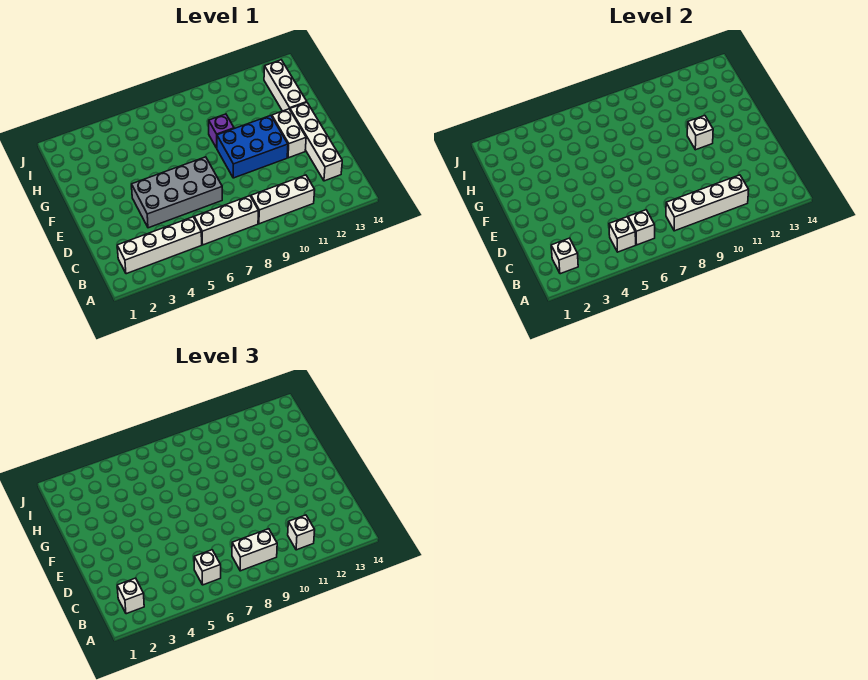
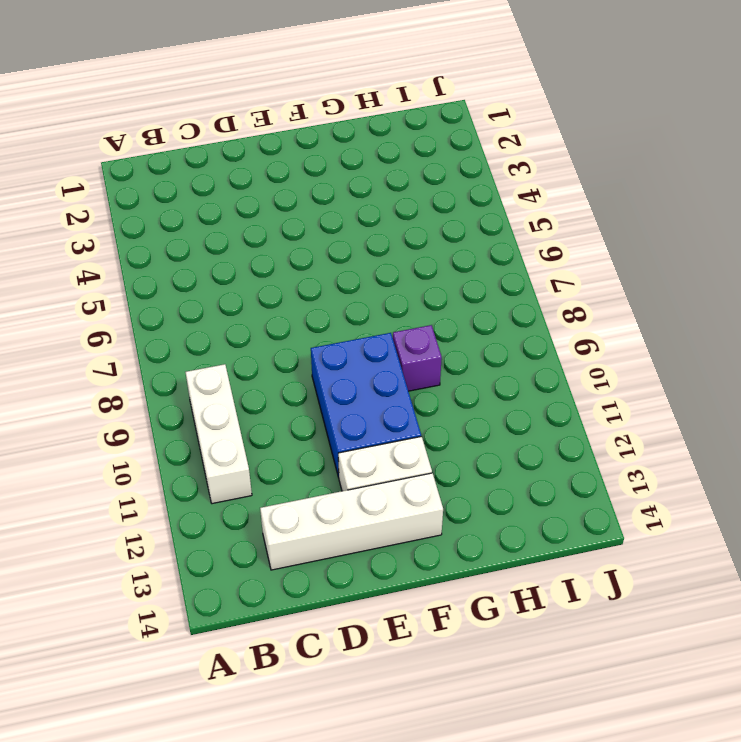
none -> white brick B2:B5 level 1
none -> white brick B6:B8 level 1
none -> grey brick D4:E7 level 1

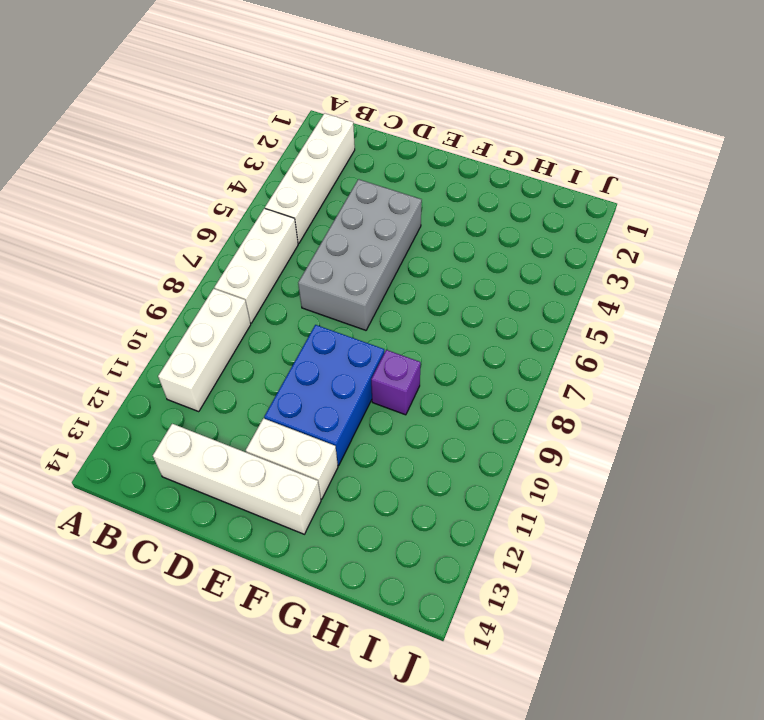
none -> white brick G13:I13 level 1
none -> white brick B2 level 2
none -> white brick B5 level 2

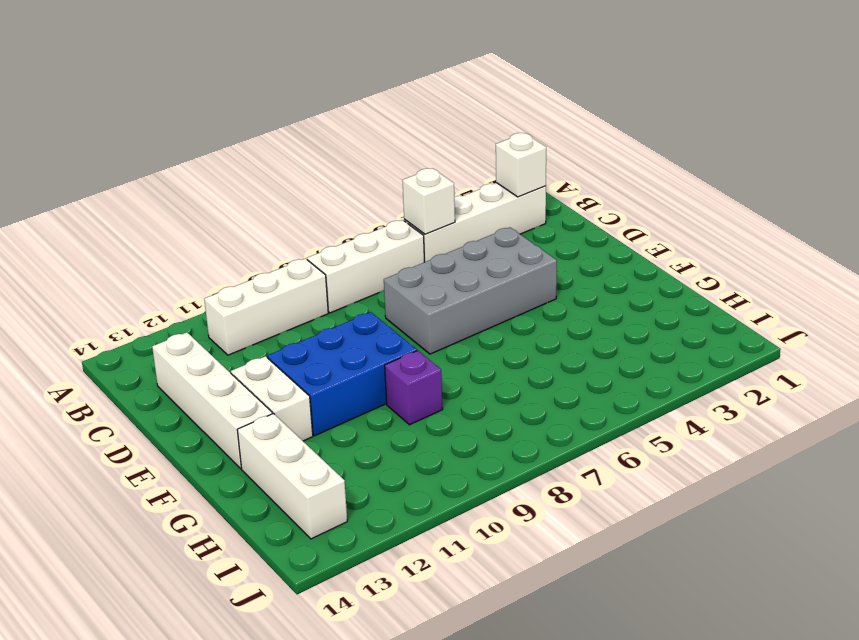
none -> white brick B6 level 2
none -> white brick B8:B11 level 2
none -> white brick F11 level 2

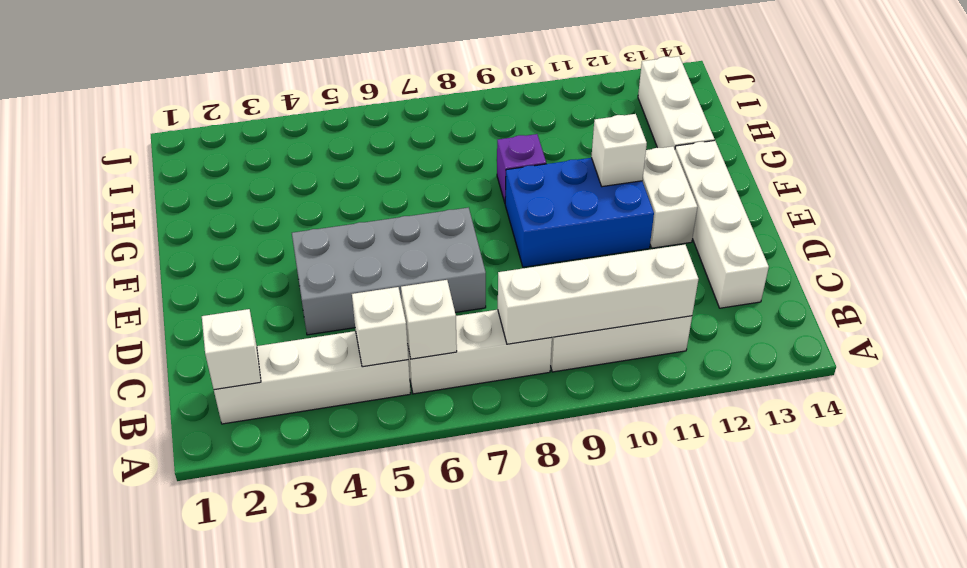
none -> white brick B2 level 3
none -> white brick B6 level 3
none -> white brick B8:B9 level 3

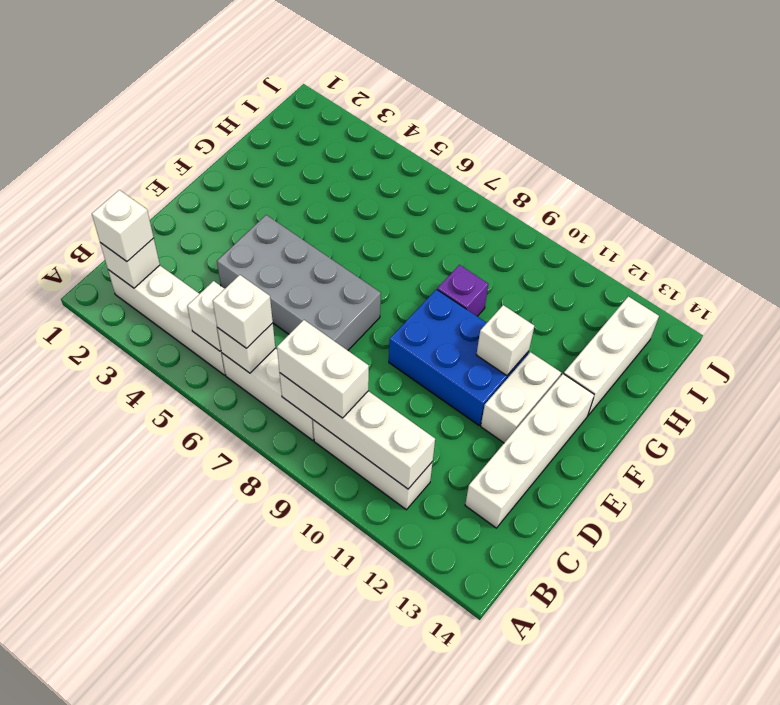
none -> white brick B11 level 3

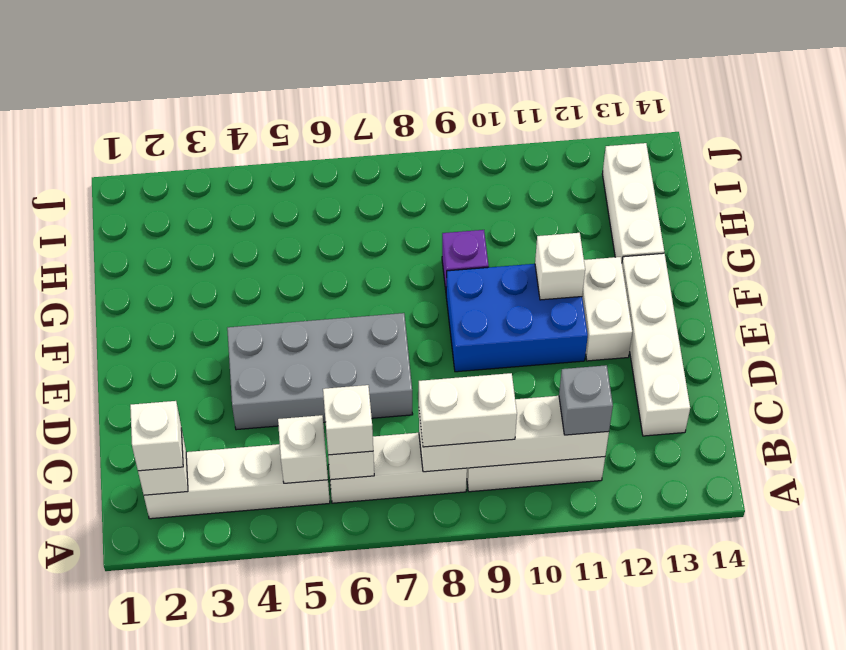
grey brick B11 level 3 -> white brick B11 level 3

